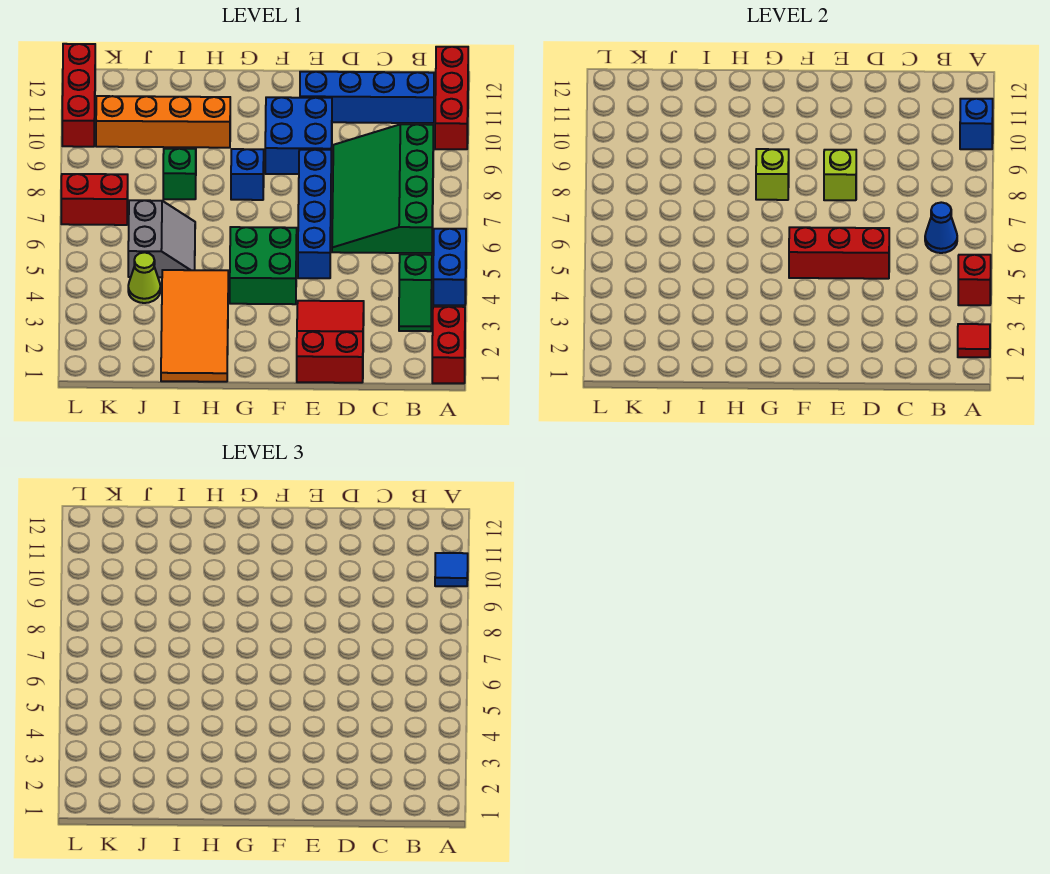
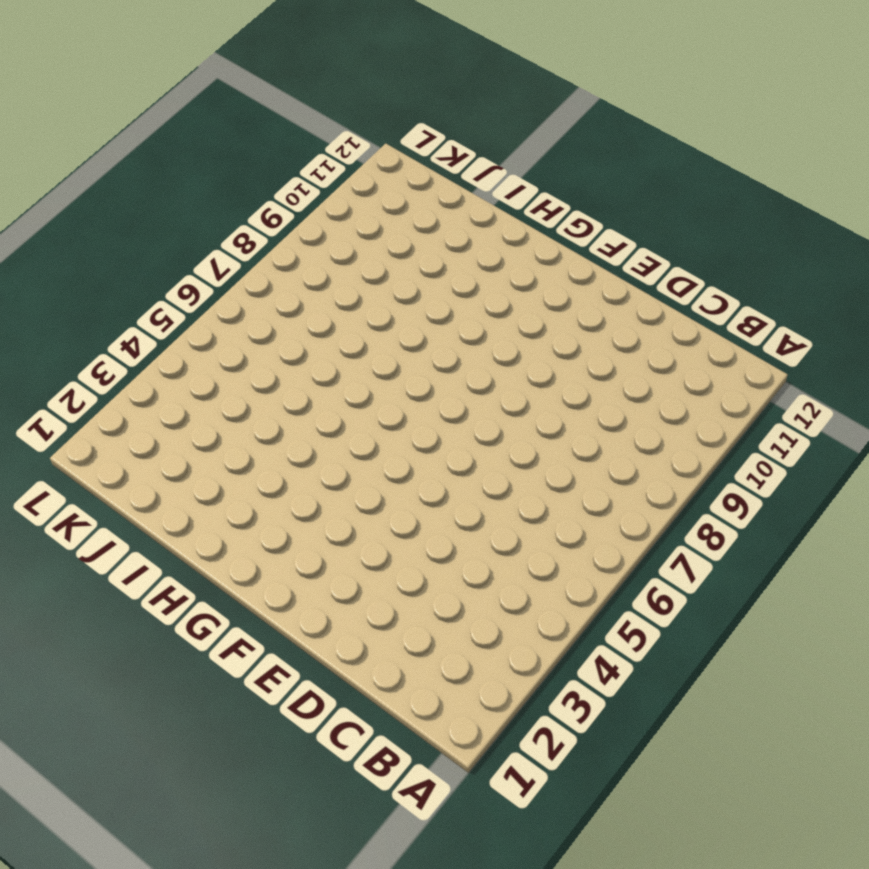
none -> red brick A1:A2 level 1
none -> blue brick A4:A5 level 1
none -> red brick A10:A12 level 1

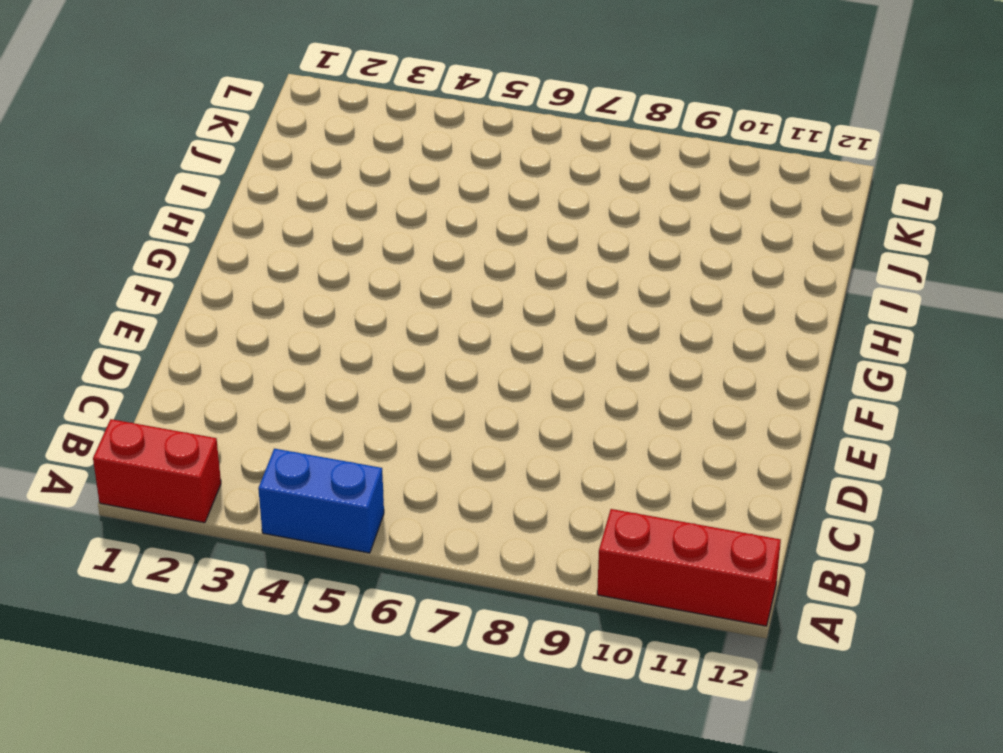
none -> green slope B3:B4 level 1 top 4
none -> green slope B6:D9 level 1 top B
none -> blue brick B11:E11 level 1

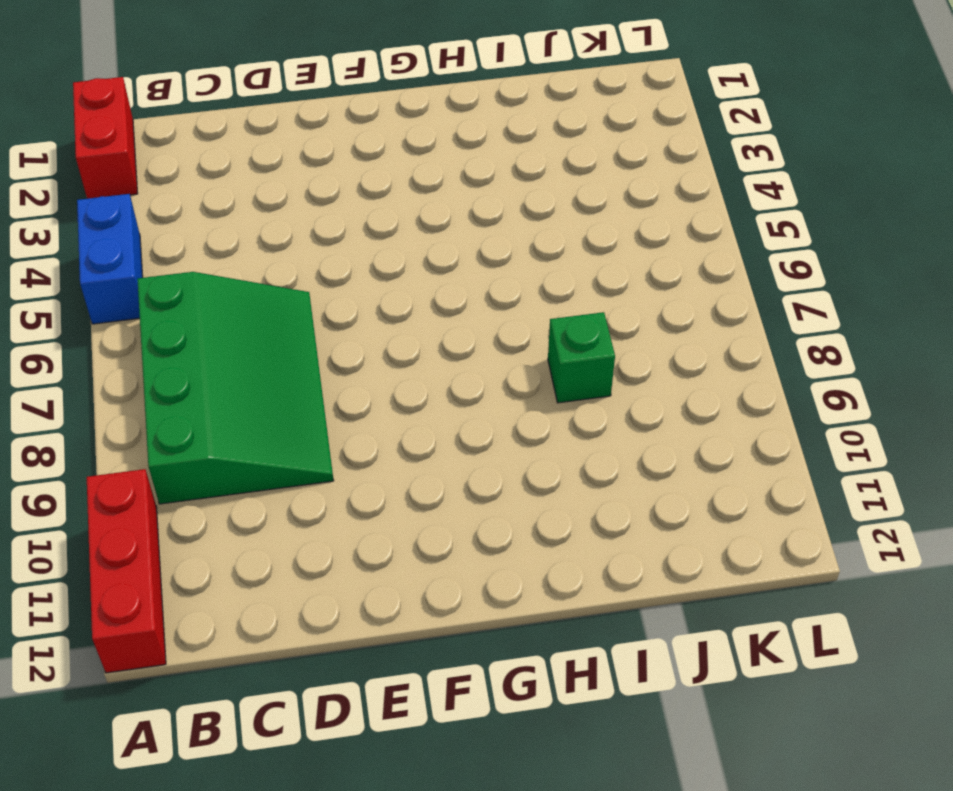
none -> green slope B3:B4 level 1 top 4
none -> blue brick B11:E11 level 1
none -> red slope D1:E3 level 1 top 1

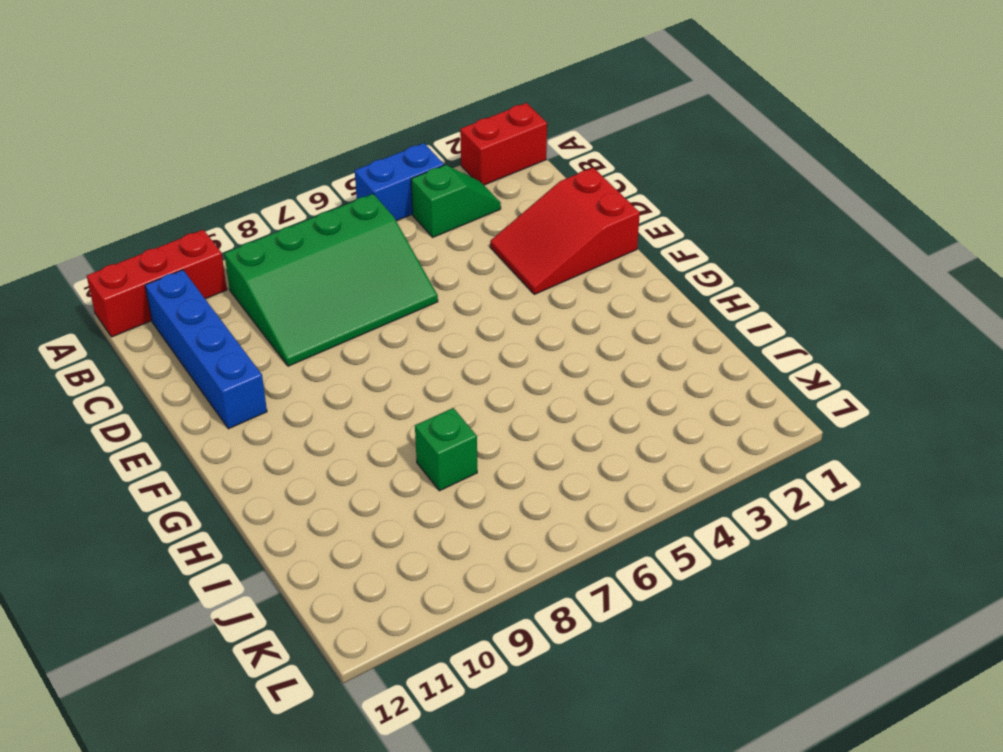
none -> blue brick E5:E8 level 1
none -> blue brick E9:F10 level 1
none -> green brick F4:G5 level 1

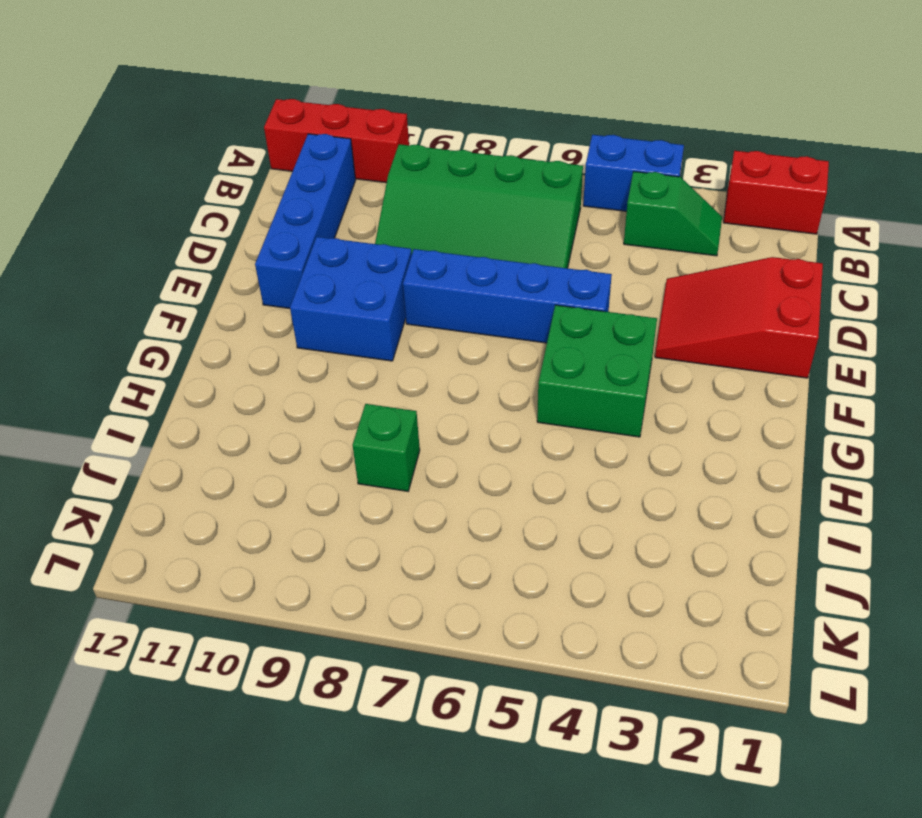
none -> blue brick G8 level 1
none -> orange tile H1:I4 level 1
none -> orange brick H10:K10 level 1

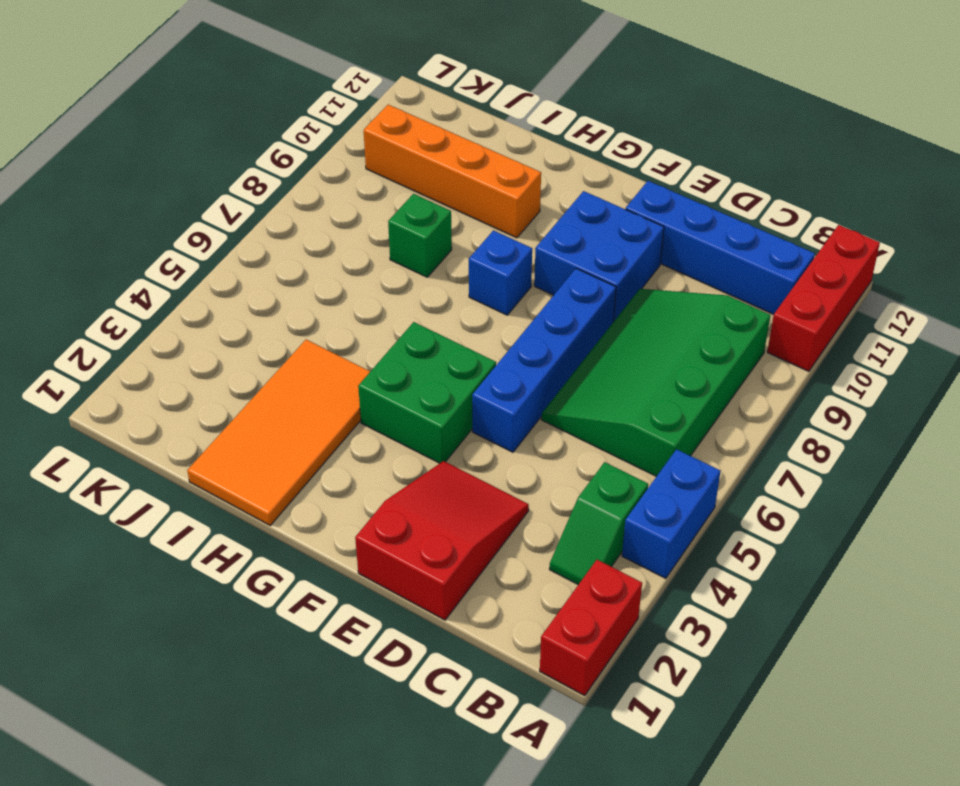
none -> grey slope I5:J6 level 1 top J
none -> lime cone J4 level 1
none -> red brick K7:L7 level 1

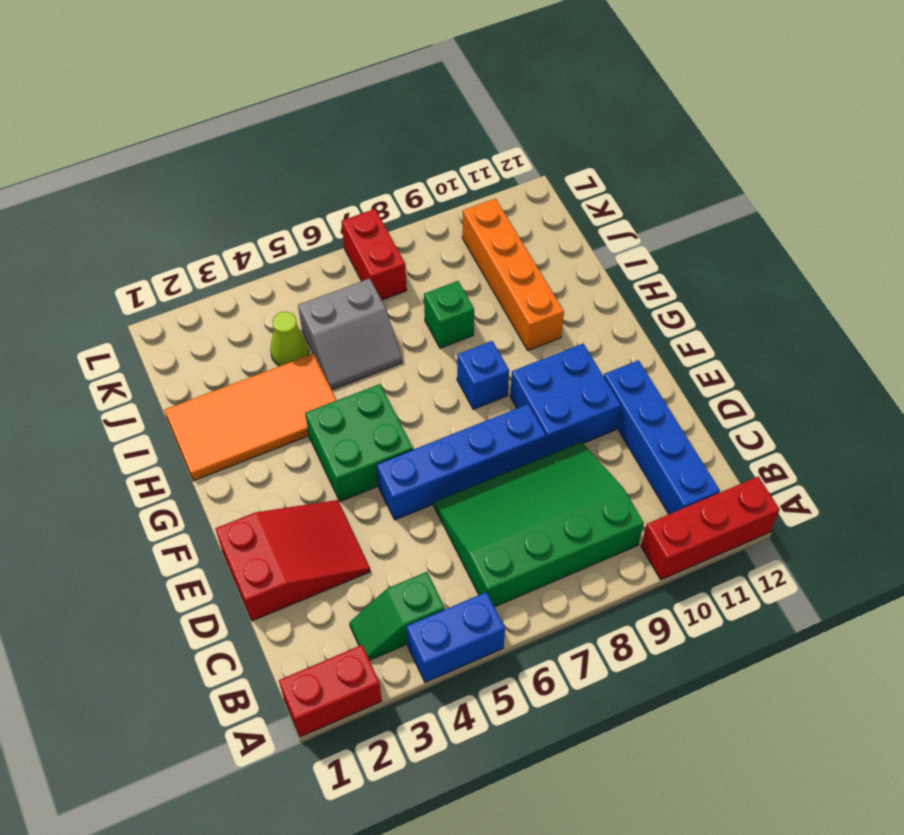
none -> red brick L10:L12 level 1
none -> red tile A2 level 2
none -> red brick A4 level 2

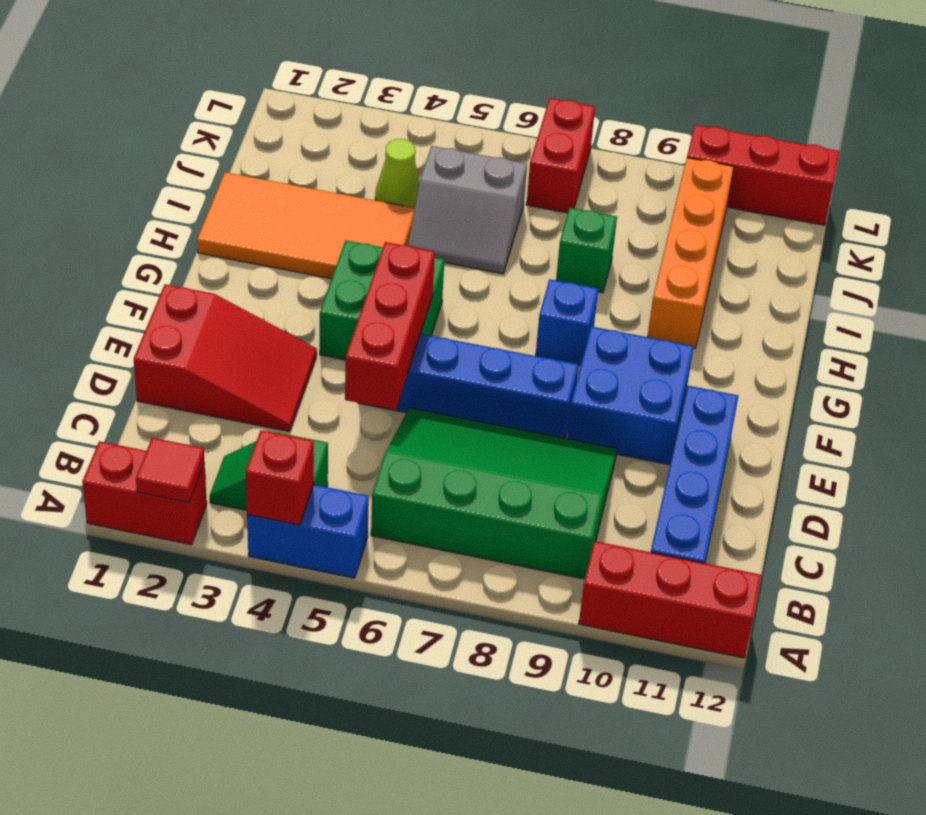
none -> blue brick A10 level 2
none -> blue cone B6 level 2
none -> lime brick E8 level 2

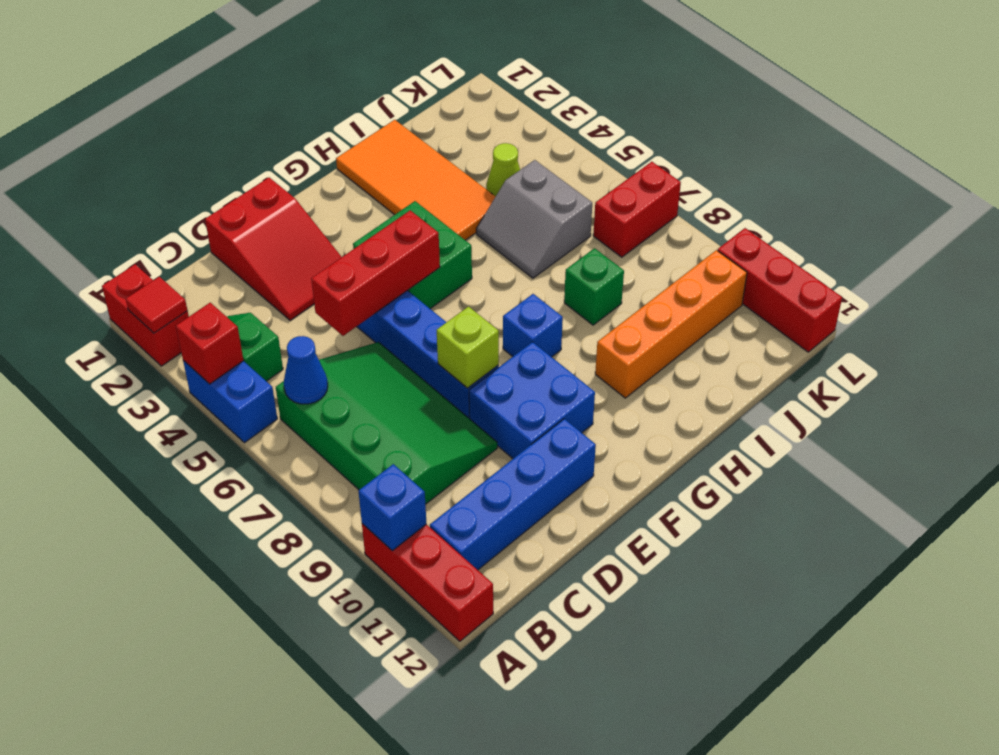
none -> lime brick G8 level 2
none -> blue tile A10 level 3

